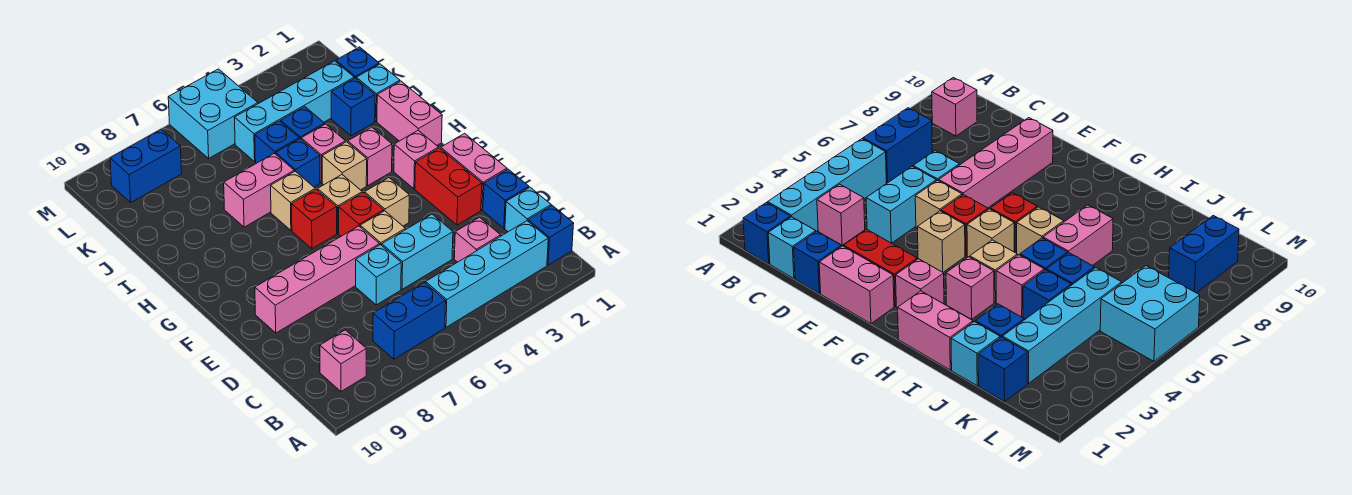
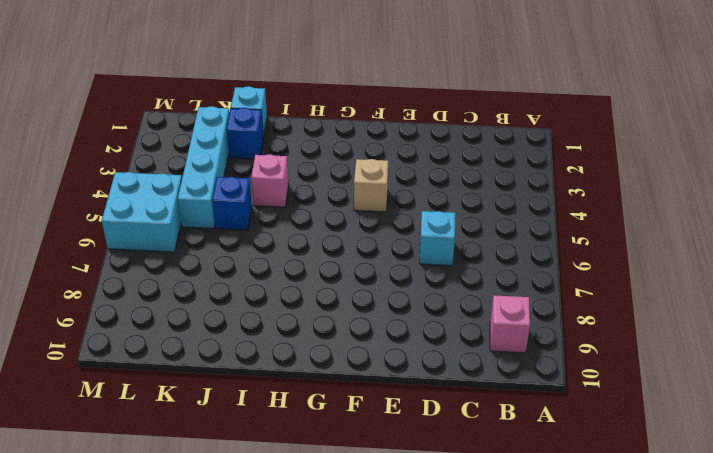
none -> blue brick B1 level 1
none -> cyan brick B2:B5 level 1
none -> blue brick B6:B7 level 1
none -> cyan brick C1 level 1

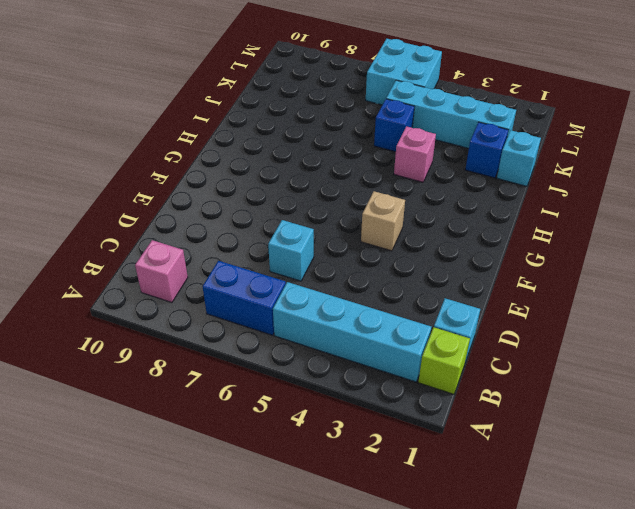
lime brick B1 level 1 -> blue brick B1 level 1
none -> pink brick C3 level 1
none -> blue brick D1 level 1
none -> cyan brick D4:D5 level 1
none -> pink brick E1:F1 level 1

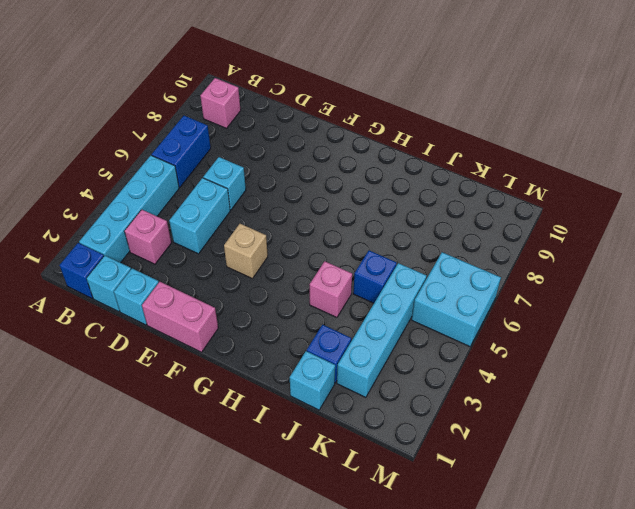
cyan brick D1 level 1 -> blue brick D1 level 1
none -> red brick E2:F2 level 1
none -> tan brick E5 level 1
none -> pink brick E6:E9 level 1
none -> red brick F5 level 1

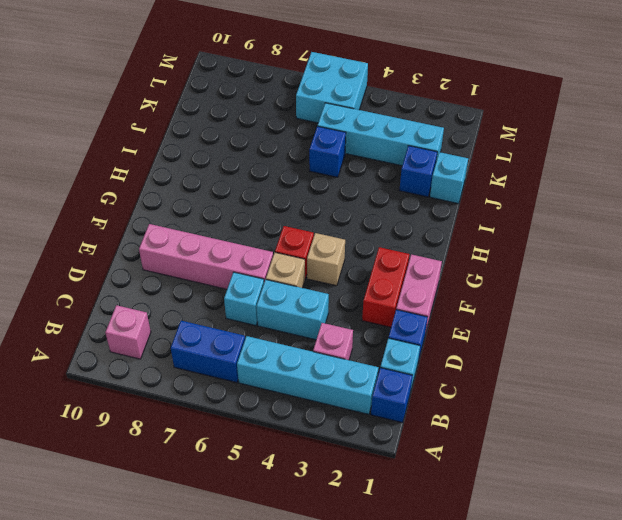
none -> pink brick G2 level 1
none -> tan brick G5 level 1
none -> red brick G6 level 1
none -> pink brick H1:I1 level 1

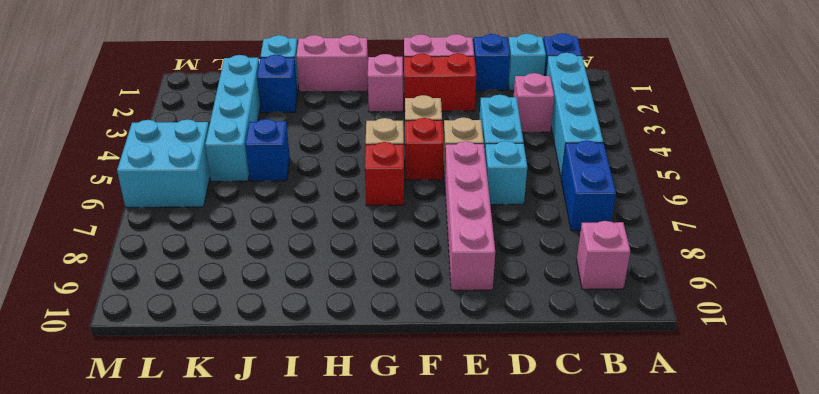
none -> pink brick H3 level 1
none -> tan brick H4 level 1
none -> tan brick H6 level 1
none -> pink brick I4 level 1

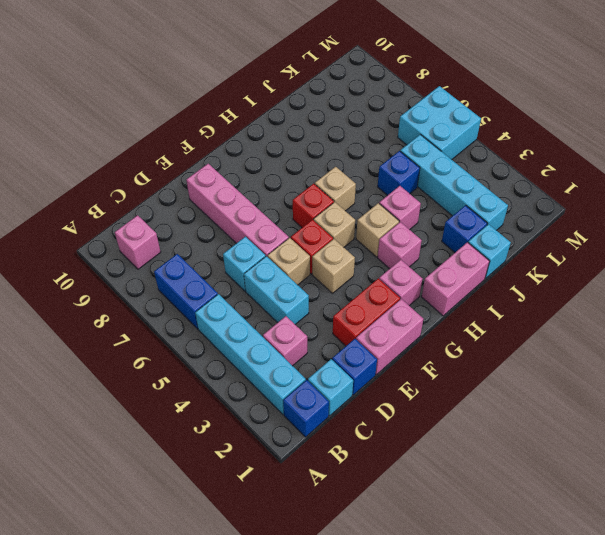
none -> blue brick I5 level 1
none -> pink brick I6:I7 level 1
none -> blue brick J4 level 1
none -> blue brick K1 level 1

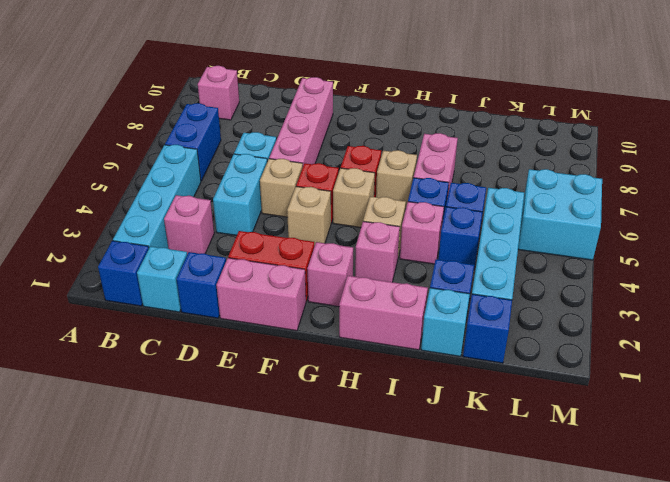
none -> blue brick L8:L9 level 1

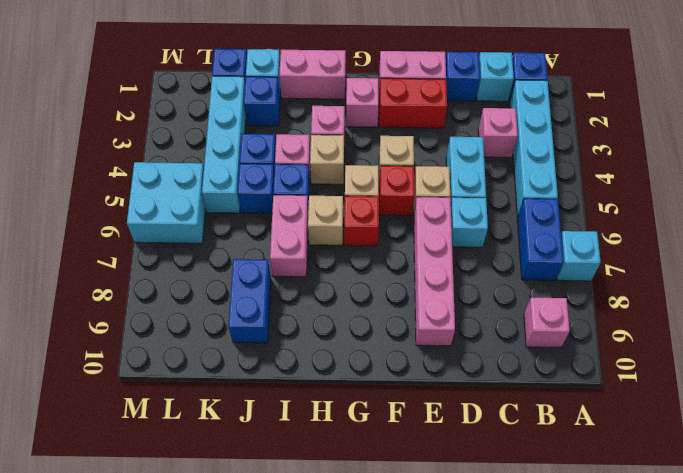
cyan brick A7 level 1 -> none
blue brick J8:J9 level 1 -> blue brick L8:L9 level 1

